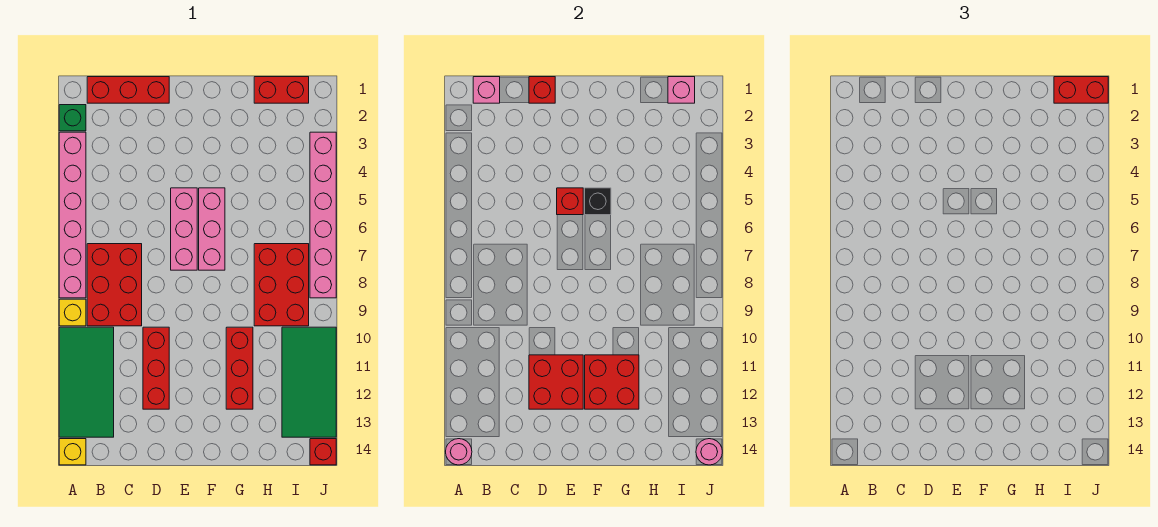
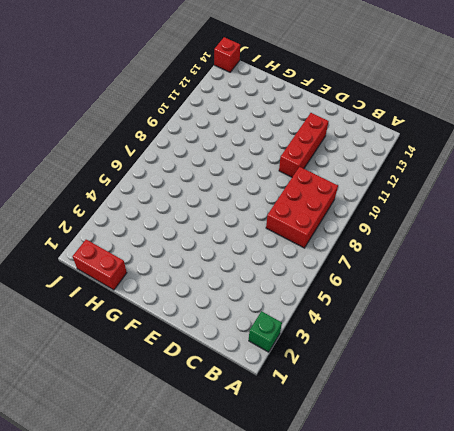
none -> pink brick A3:A8 level 1
none -> yellow brick A9 level 1
none -> green tile A10:B13 level 1

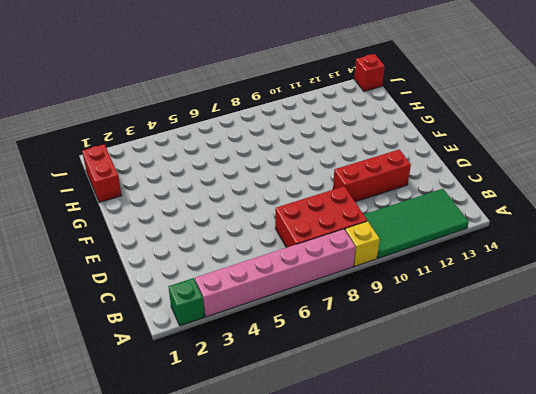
none -> yellow brick A14 level 1
none -> red brick B1:D1 level 1
none -> pink brick E5:E7 level 1

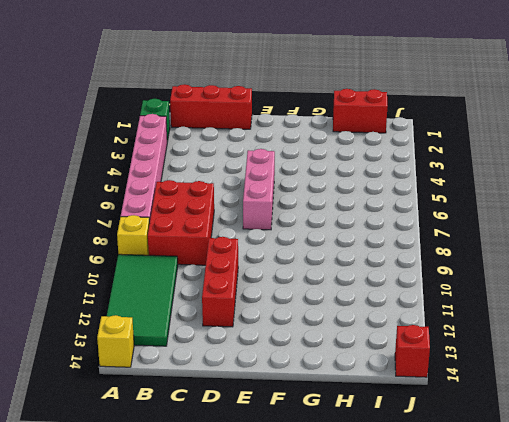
none -> pink brick F5:F7 level 1
none -> red brick G10:G12 level 1
none -> red brick H7:I9 level 1

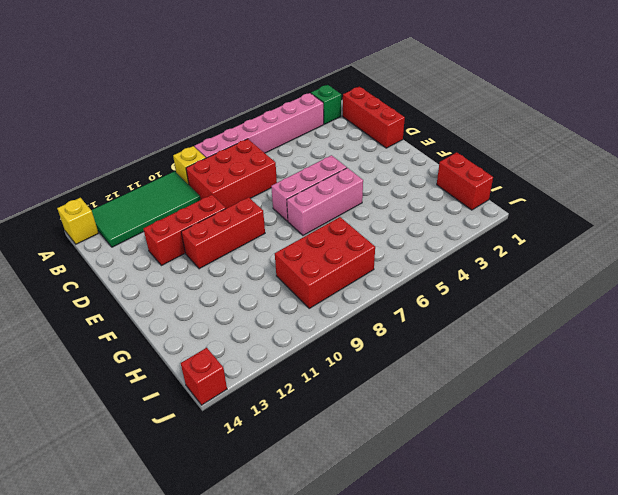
red brick E9:E11 level 1 -> red brick G10:G12 level 1
none -> green tile I10:J13 level 1
none -> pink brick J3:J8 level 1
none -> pink round brick A14 level 2

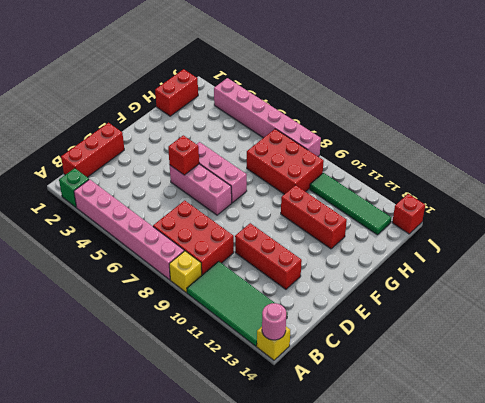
green tile I10:I13 level 1 -> green tile I10:J13 level 1
none -> pink brick B1 level 2
none -> red brick D1 level 2
none -> red brick D11:E12 level 2

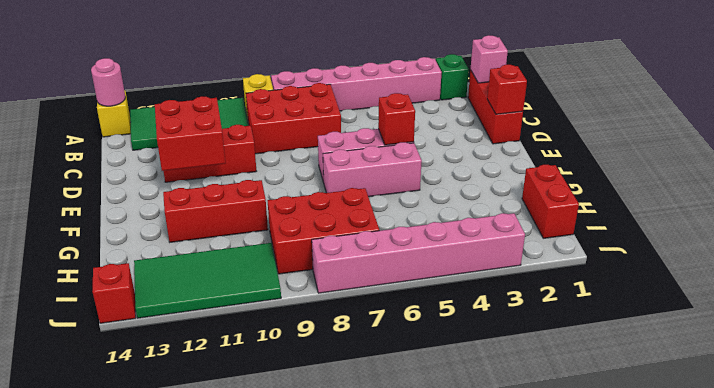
none -> black brick F5 level 2
none -> red brick F11:G12 level 2
none -> pink brick I1 level 2

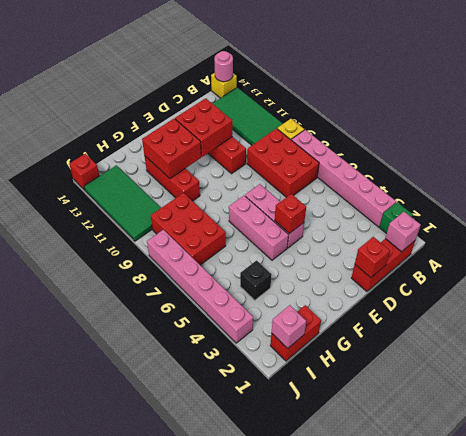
black brick H4 level 1 -> black brick F5 level 2
none -> pink round brick J14 level 2
none -> red brick I1:J1 level 3

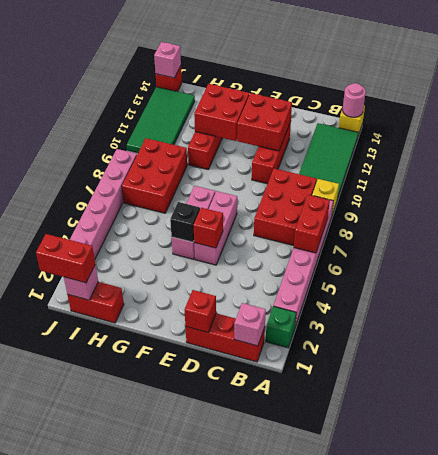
red brick A6:A7 level 2 -> none
pink brick J14 level 2 -> pink round brick J14 level 2

